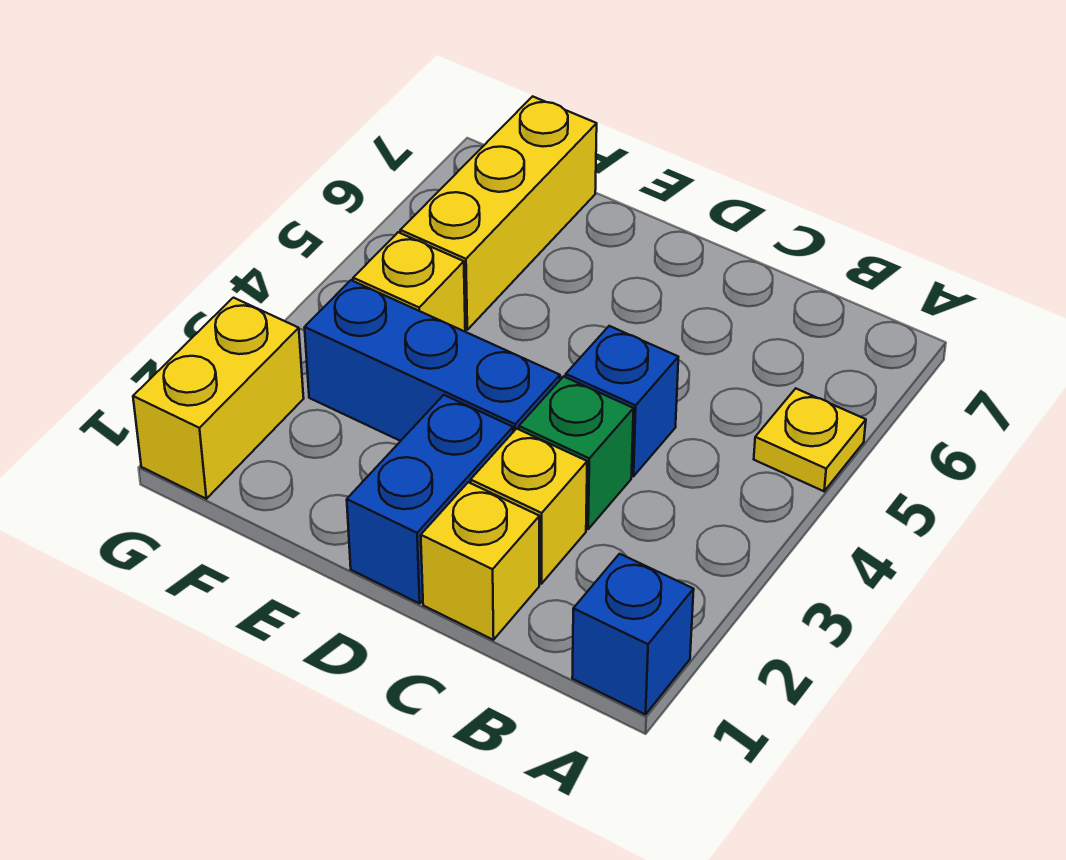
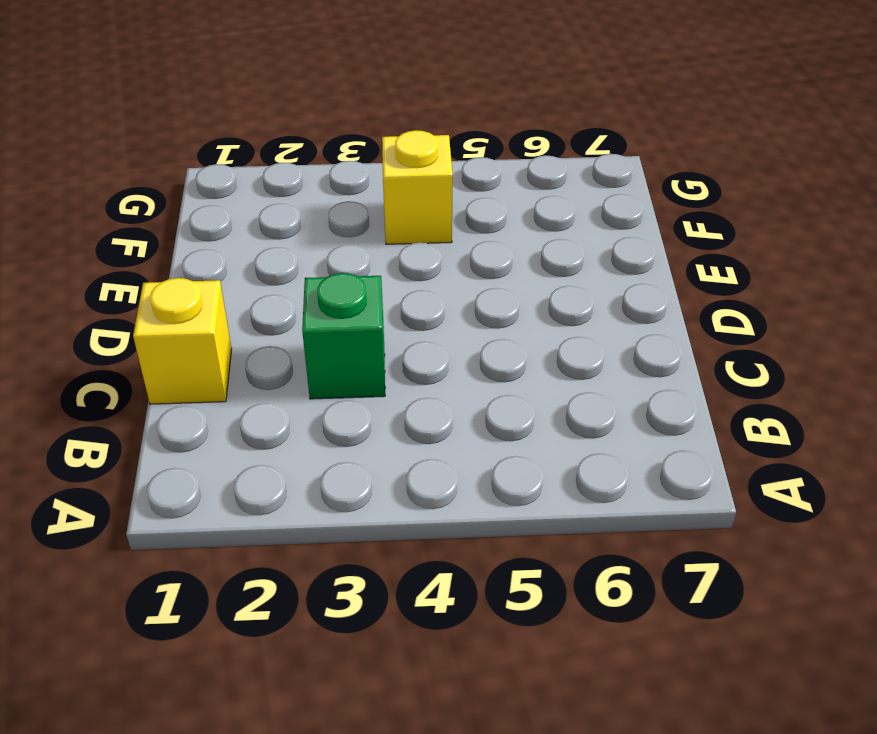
none -> blue brick A1 level 1
none -> yellow plate A5 level 1

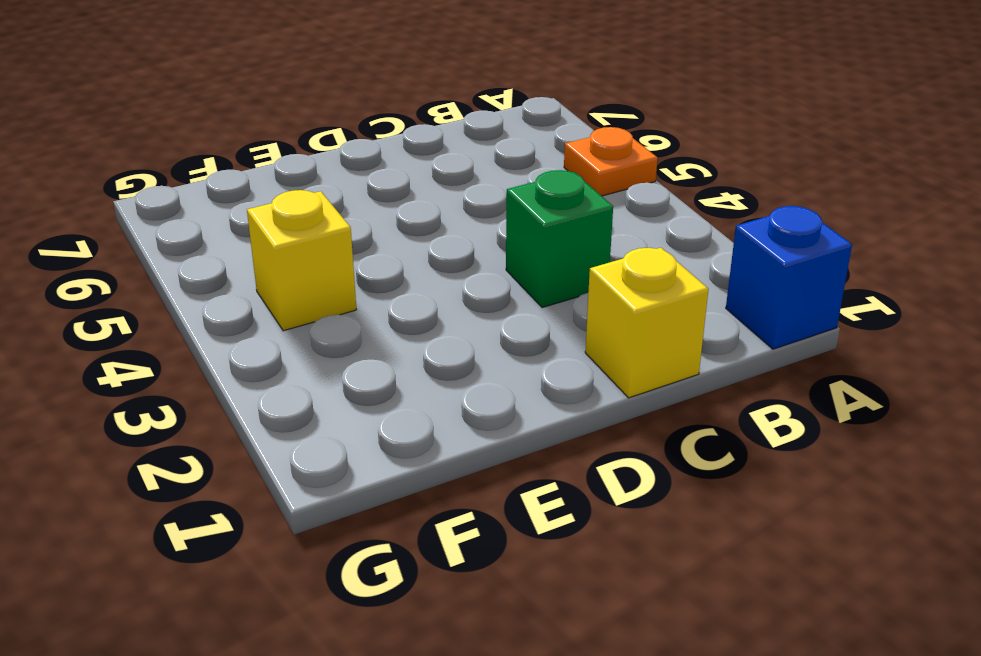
orange plate A5 level 1 -> yellow plate A5 level 1
none -> yellow brick C2 level 1
none -> blue brick C4 level 1

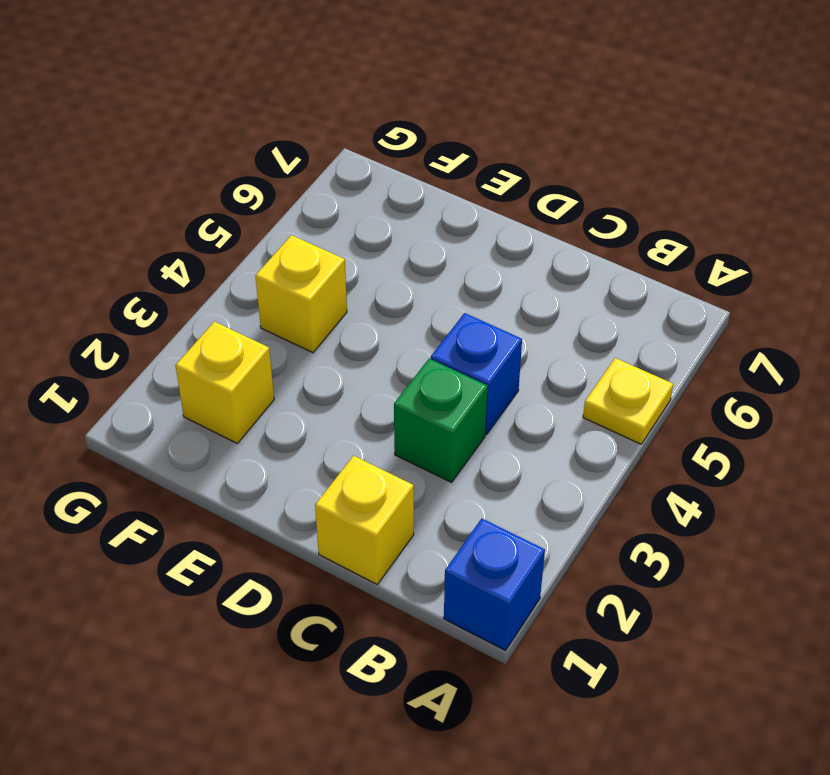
yellow brick F2 level 1 -> yellow brick C2 level 1
none -> blue brick D1:D2 level 1
none -> blue brick D3:F3 level 1

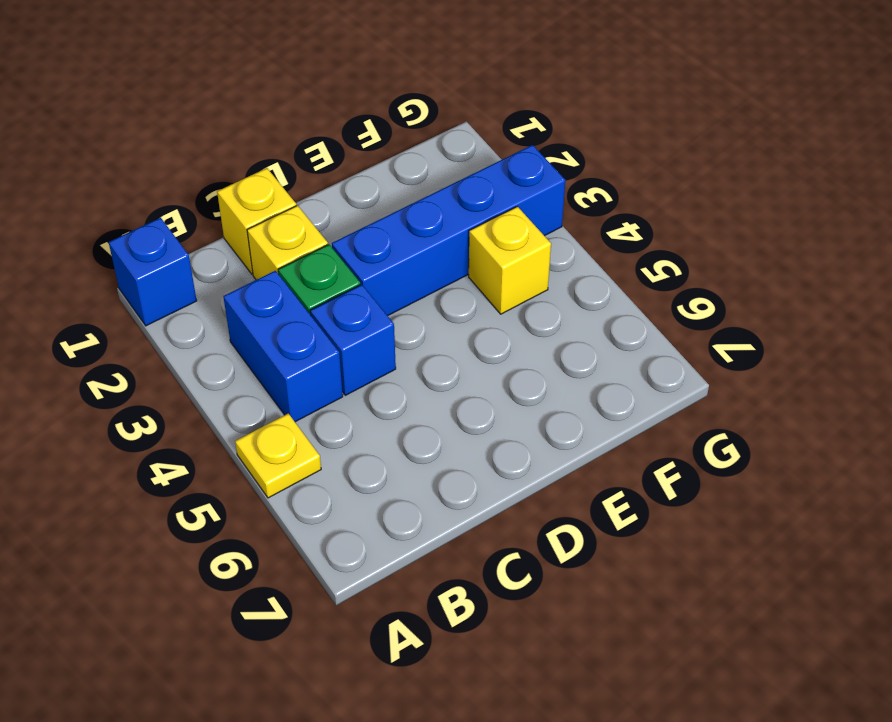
blue brick B3:B4 level 1 -> blue brick D1:D2 level 1
blue brick D3:G3 level 1 -> blue brick D3:F3 level 1
none -> yellow brick F5:F7 level 1
none -> yellow brick G1:G2 level 1

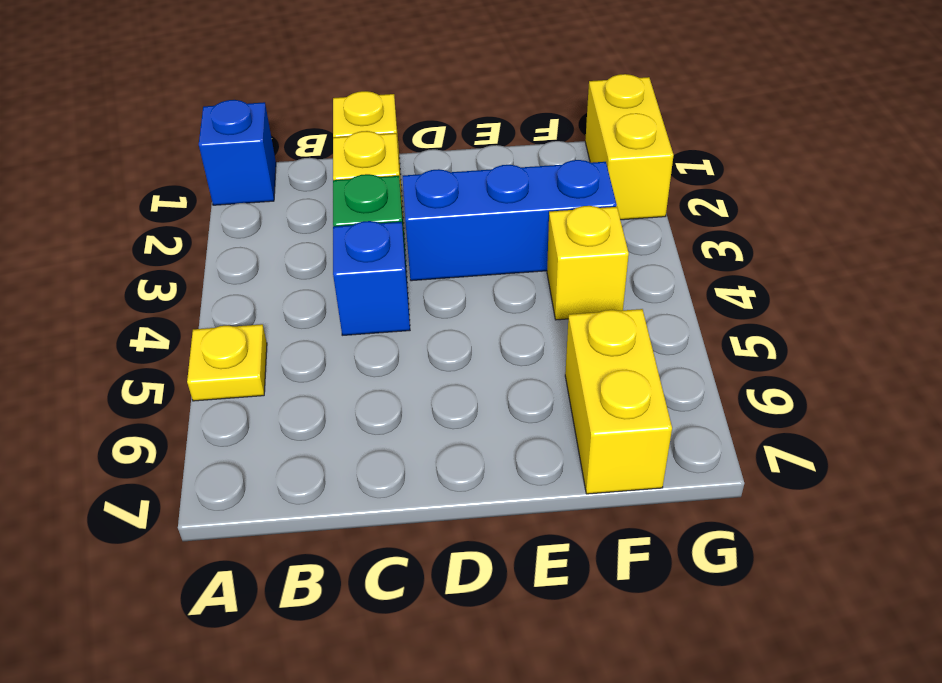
yellow brick F6:F7 level 1 -> yellow brick F5:F7 level 1
none -> blue brick D1:D2 level 1

